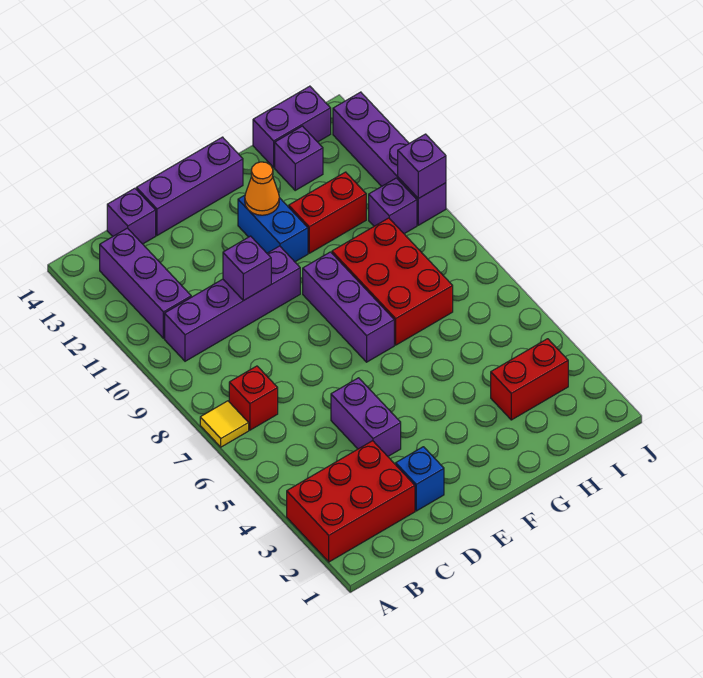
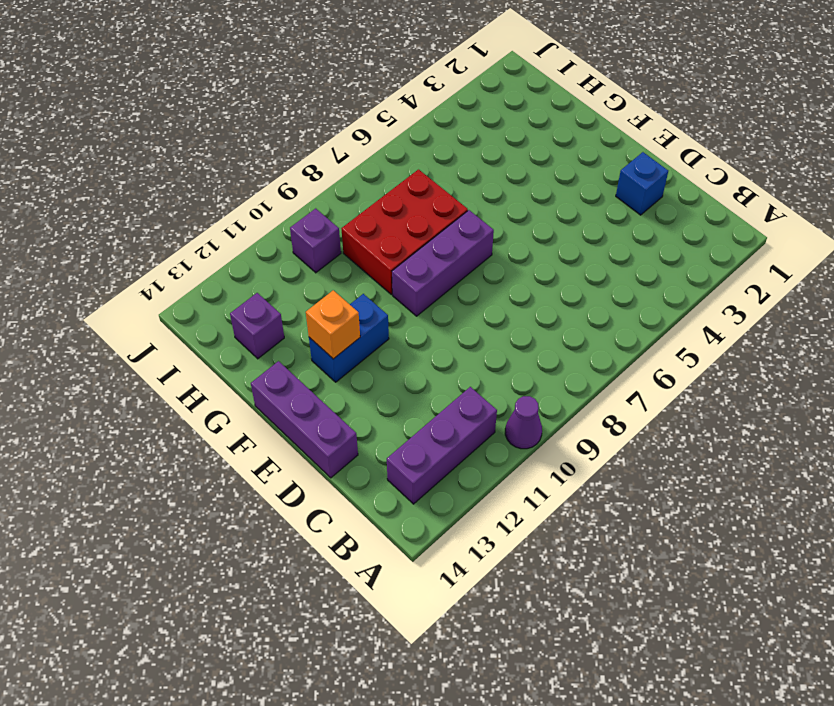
purple cone A10 level 1 -> none
orange brick F12 level 2 -> orange cone F12 level 2
none -> red brick A2:C3 level 1
none -> yellow tile A7 level 1
none -> red brick B7 level 1

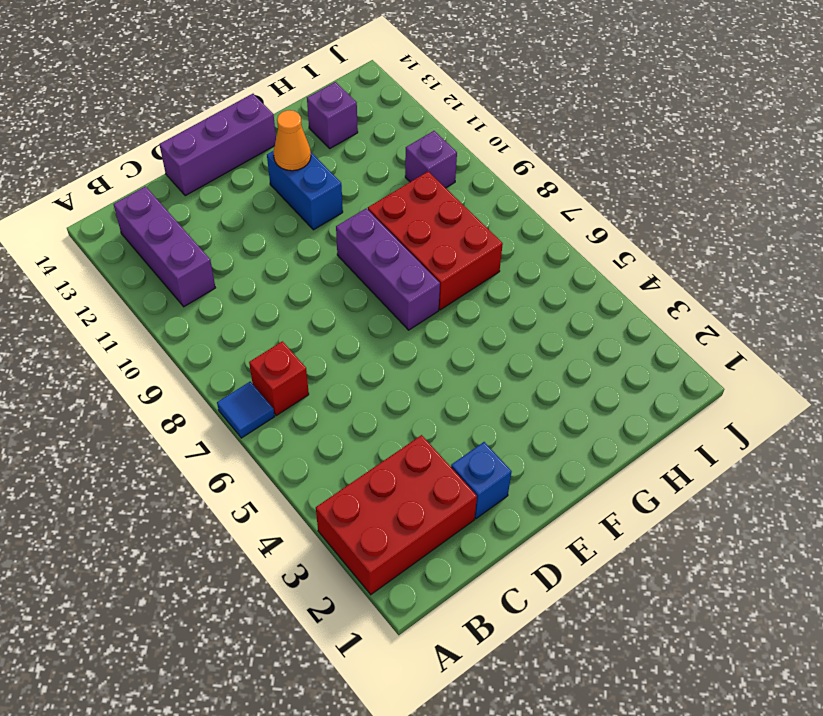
blue tile A7 level 1 -> yellow tile A7 level 1
none -> purple brick B10:E10 level 1
none -> purple brick C14 level 1
none -> purple brick D4:D5 level 1

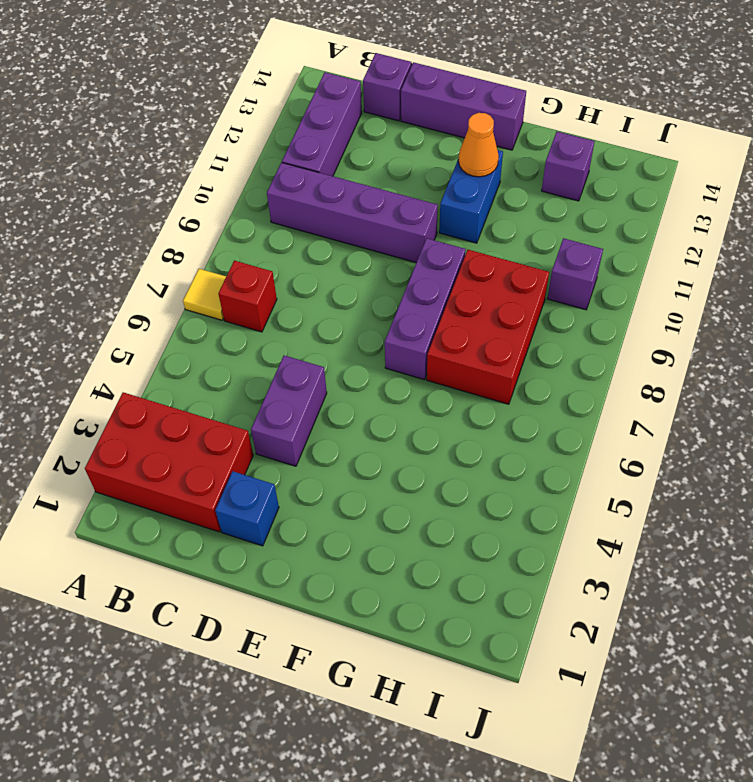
none -> red brick G11:H11 level 1
none -> red brick H3:I3 level 1
none -> purple brick H14:I14 level 1

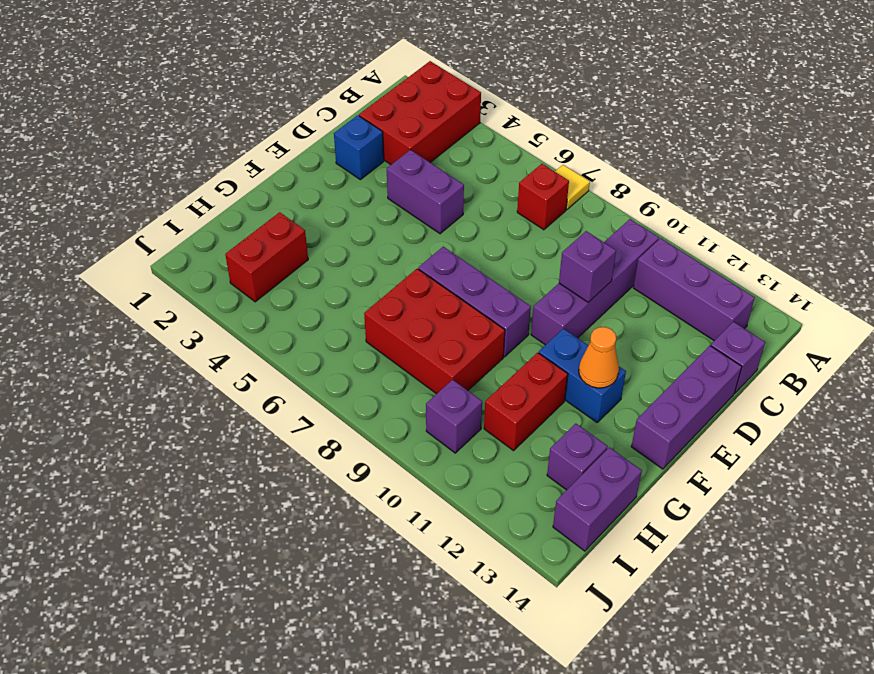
none -> purple brick J10:J13 level 1
none -> purple brick J10 level 2

